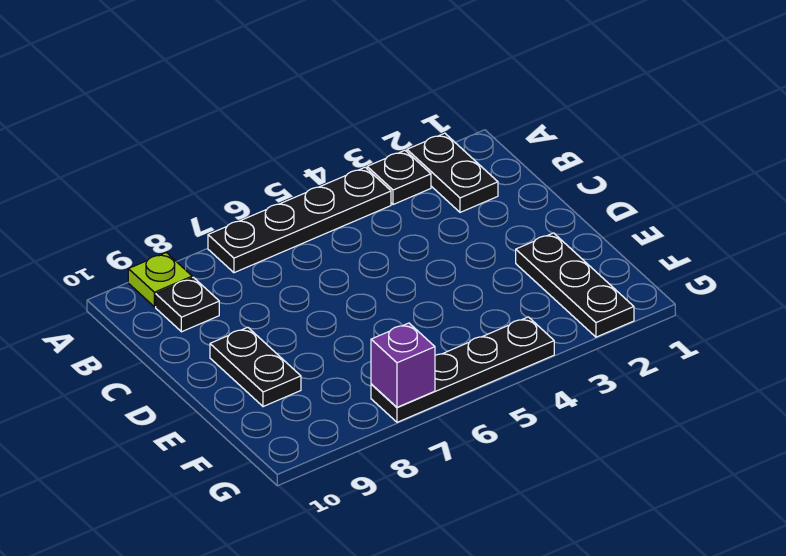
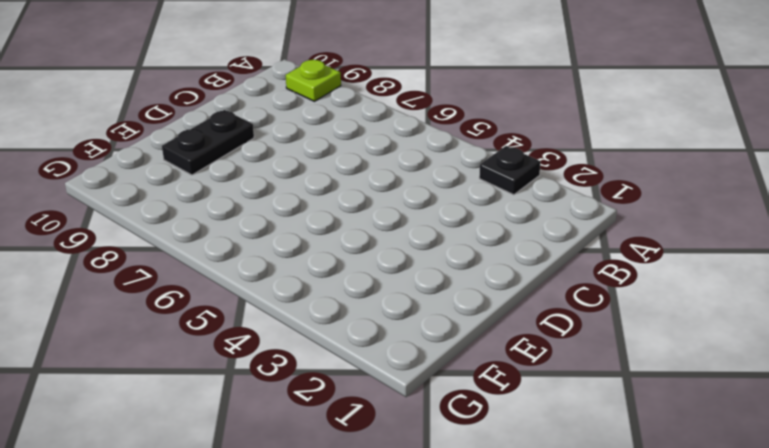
none -> black plate A2:B2 level 1
none -> black plate A4:A7 level 1

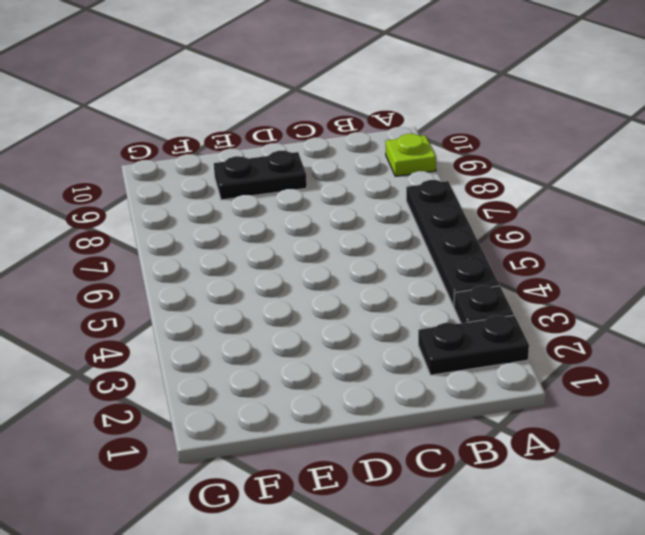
none -> black plate B9 level 1
none -> black plate E2:G2 level 1

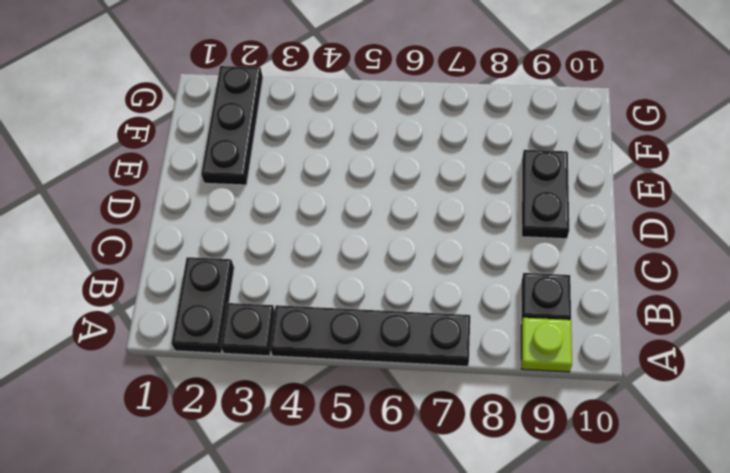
none -> black plate G4:G7 level 1
none -> purple brick G7 level 2

